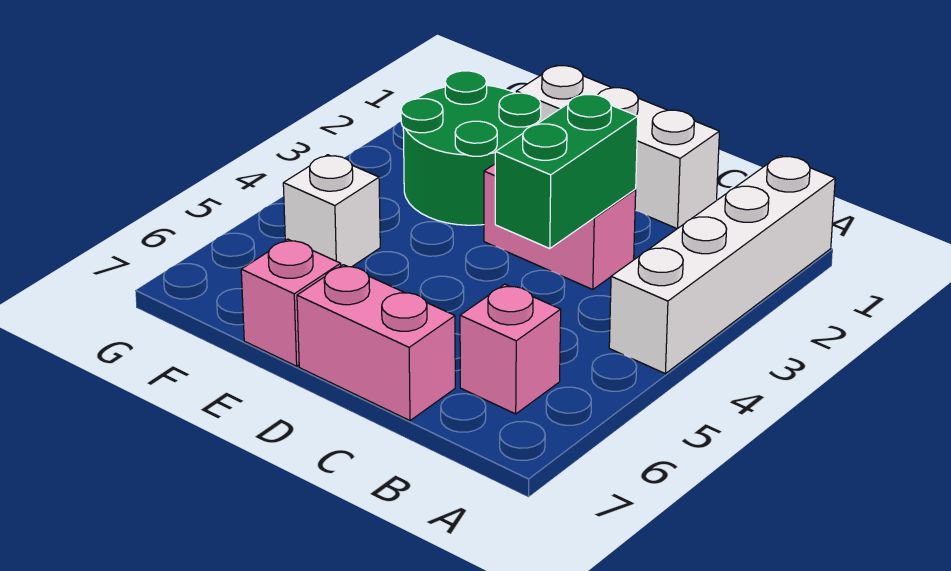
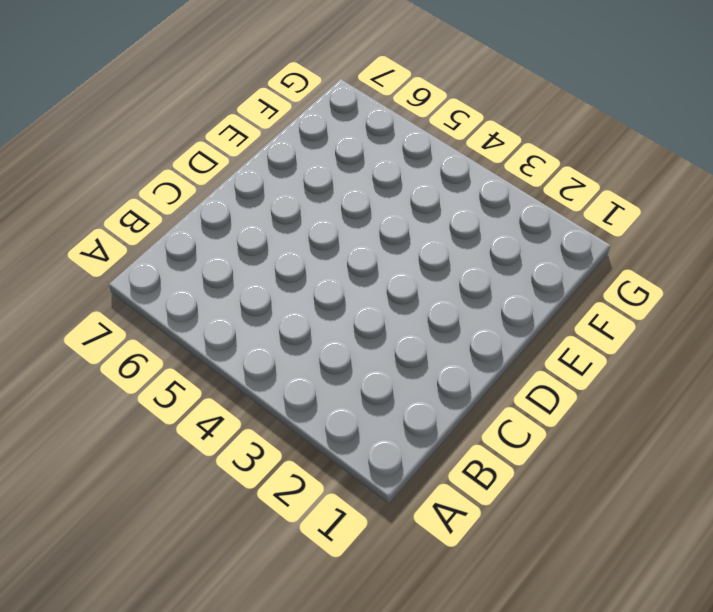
none -> white brick A1:A4 level 1
none -> pink brick B6 level 1

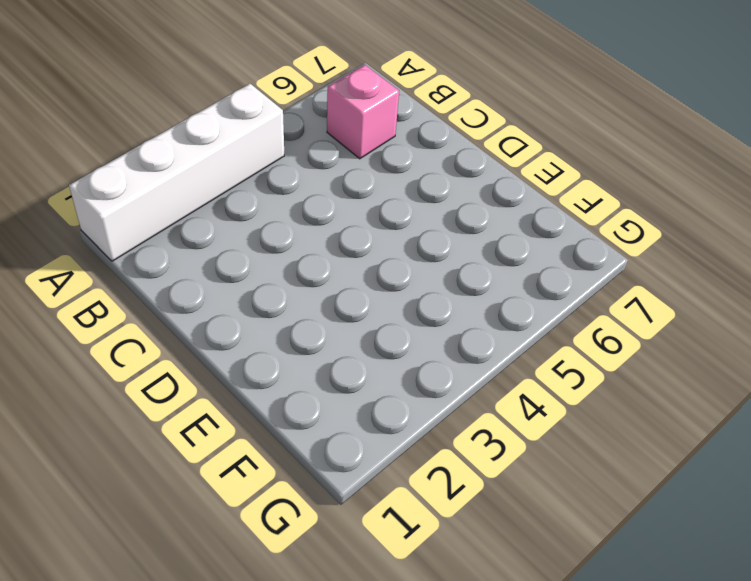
none -> white brick C1:E1 level 1
none -> pink brick C3:D3 level 1

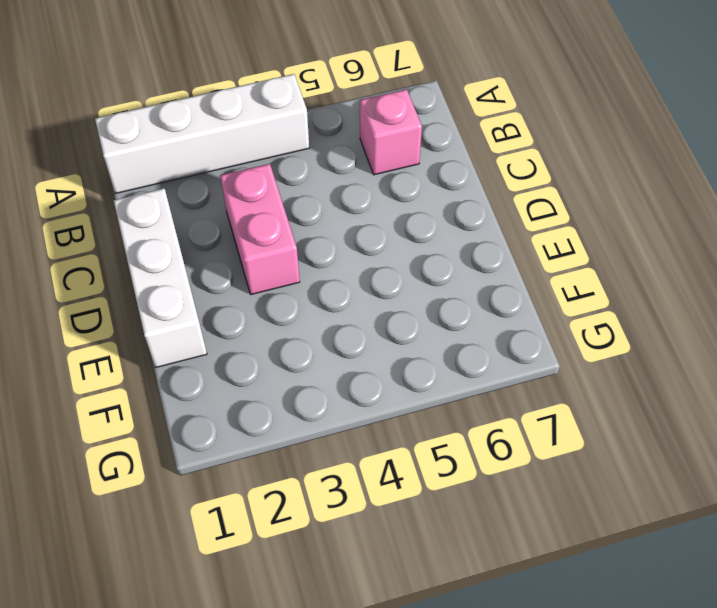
none -> pink brick C7:D7 level 1
none -> green round brick E2:F3 level 1

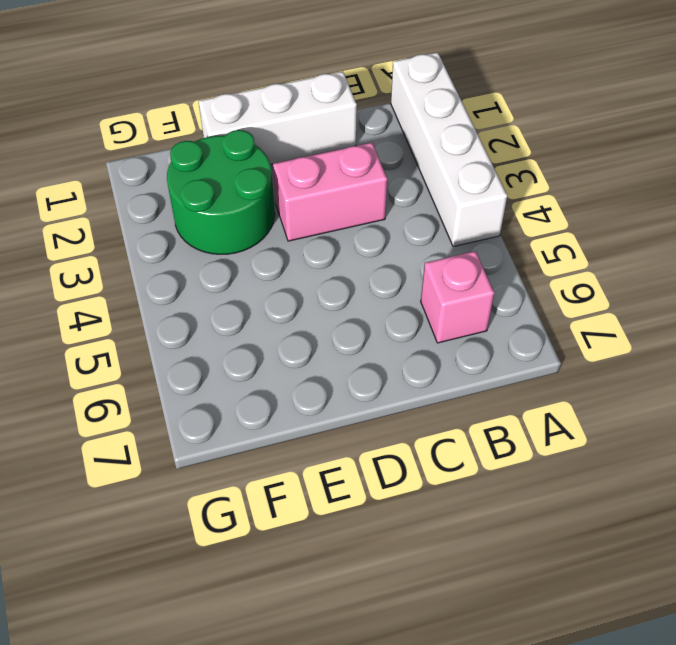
none -> pink brick C7:D7 level 1
none -> pink brick E7 level 1

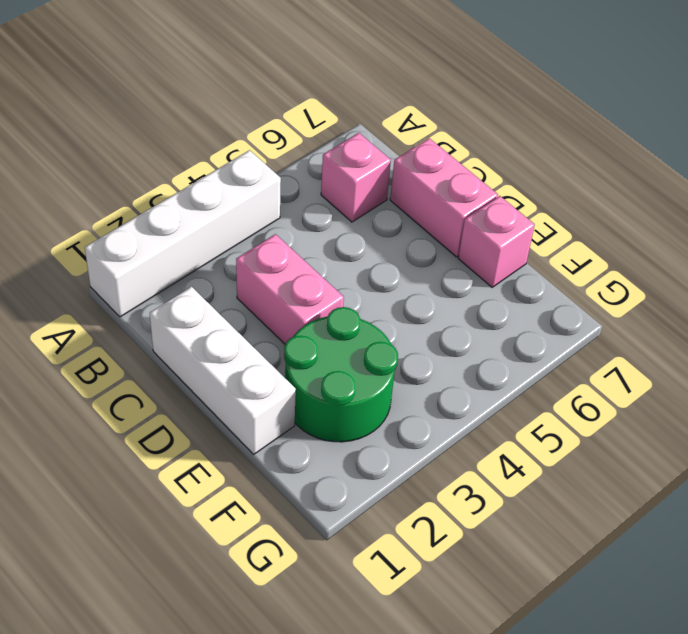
none -> white brick F5 level 1
none -> green brick C3:C4 level 2

